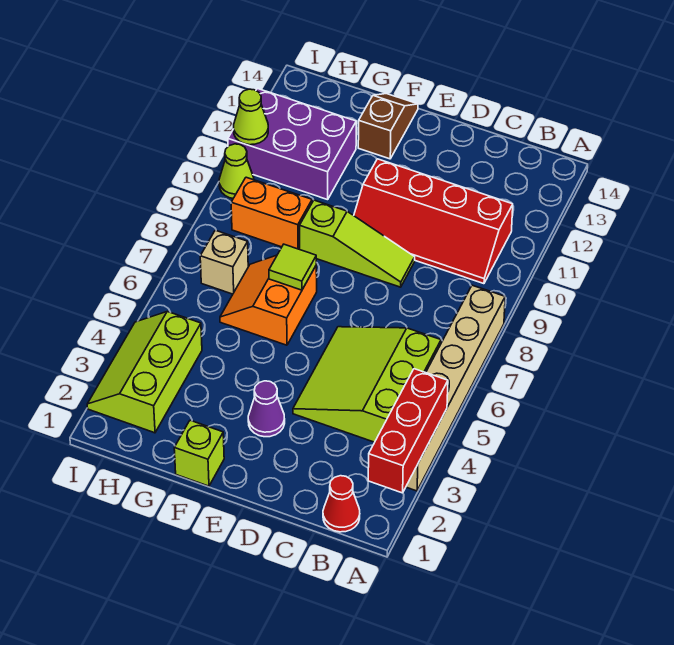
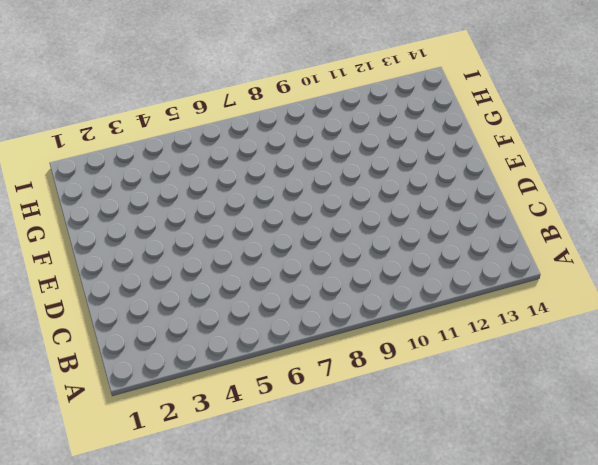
none -> tan brick A3:A8 level 1
none -> red cone B1 level 1
none -> lime slope B4:D6 level 1 top B

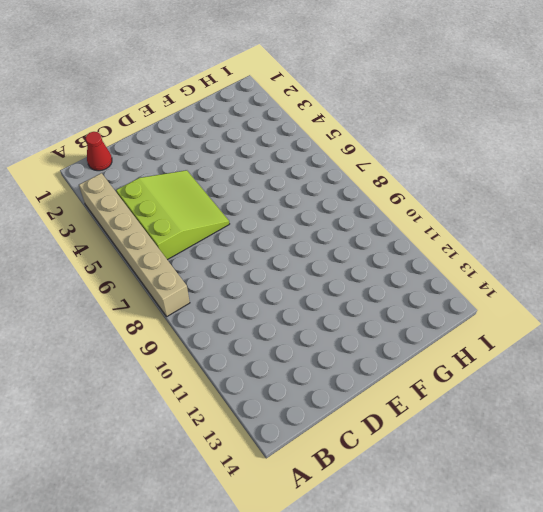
none -> red slope B10:E11 level 1 top 11
none -> lime slope D9:F9 level 1 top F
none -> purple cone E3 level 1

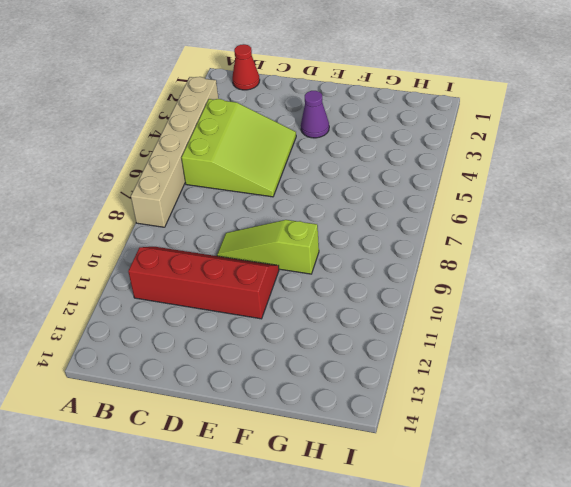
none -> lime brick F1 level 1
none -> orange slope F6:G7 level 1 top F
none -> brown slope F13:F14 level 1 top 13

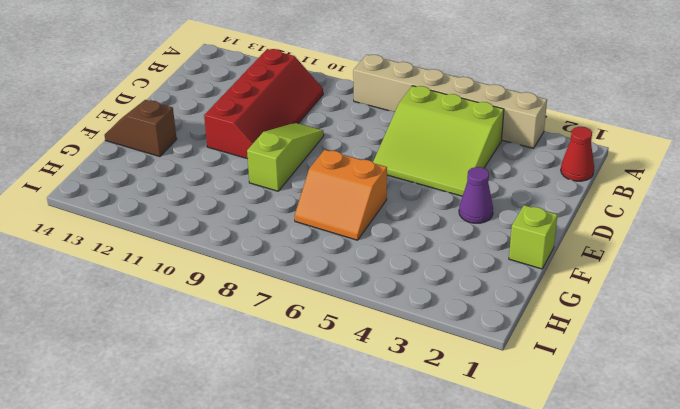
none -> orange brick G9:H9 level 1
none -> purple brick G11:I12 level 1
none -> lime slope H2:I4 level 1 top H

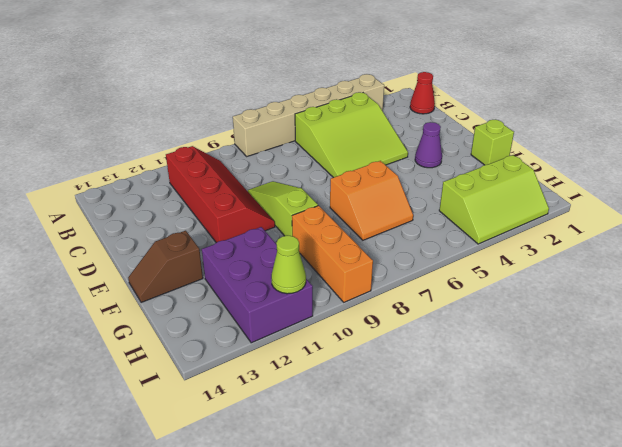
orange brick G9:I9 level 1 -> orange brick G9:H9 level 1
none -> tan brick H7 level 1
none -> lime cone I10 level 1
none -> red brick A2:A4 level 2

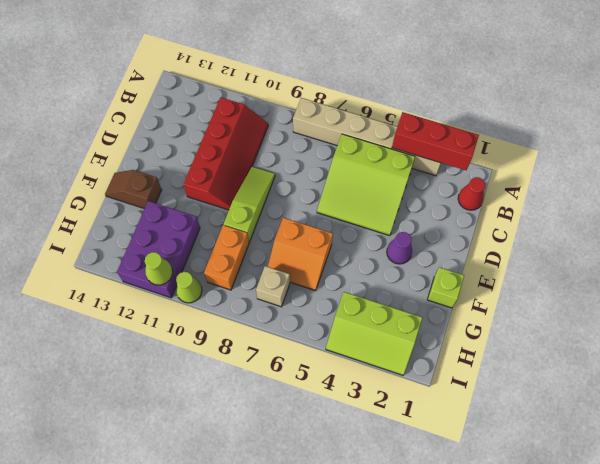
none -> lime tile F7 level 2

